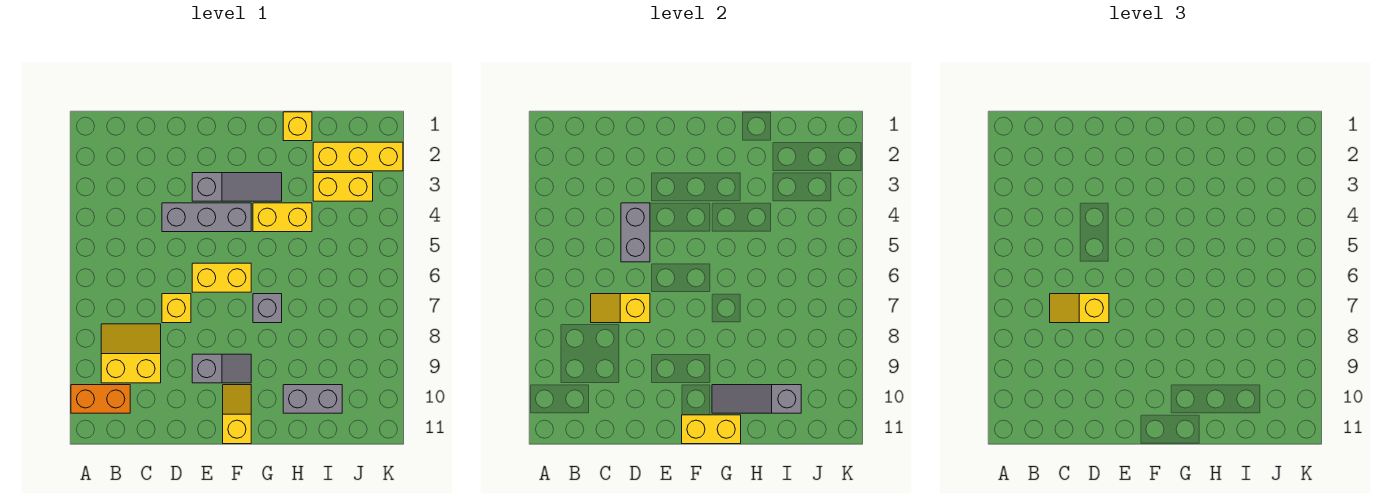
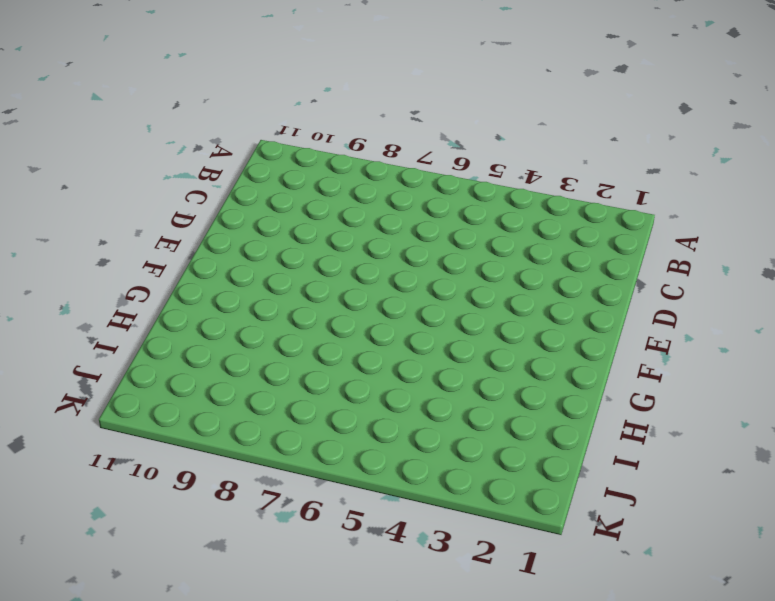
none -> orange brick A10:B10 level 1
none -> yellow slope B8:C9 level 1 top 9
none -> grey brick D4:F4 level 1

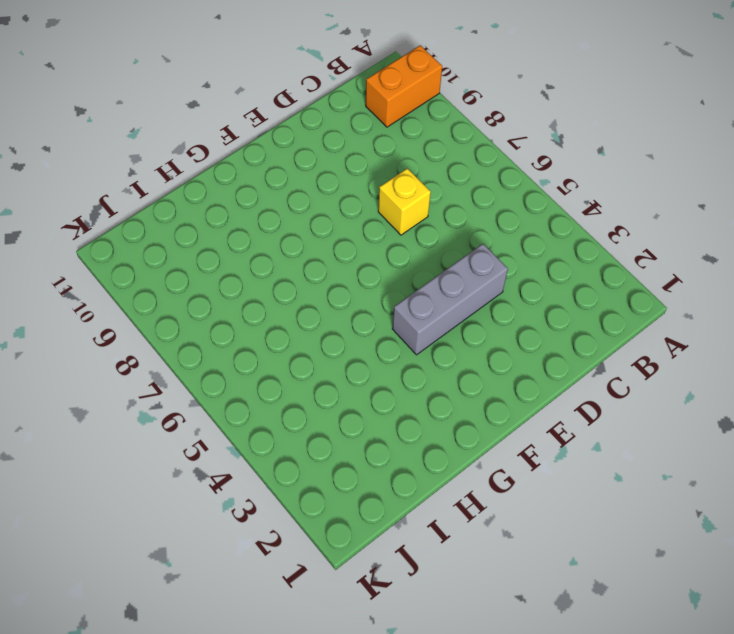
none -> yellow slope B8:C9 level 1 top 9
none -> grey slope E3:G3 level 1 top E
none -> yellow brick E6:F6 level 1

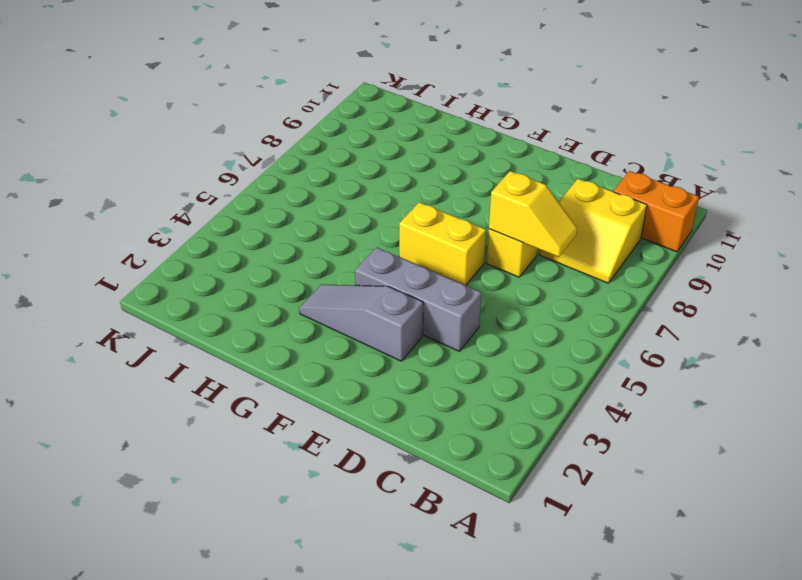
none -> grey slope E9:F9 level 1 top E
none -> yellow slope F10:F11 level 1 top 11
none -> yellow brick G4:H4 level 1

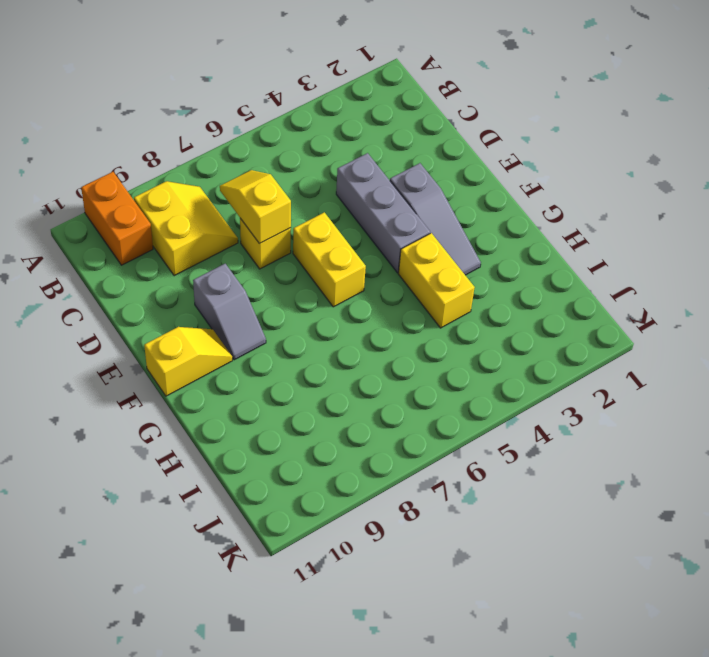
none -> grey brick G7 level 1
none -> yellow brick H1 level 1
none -> grey brick H10:I10 level 1

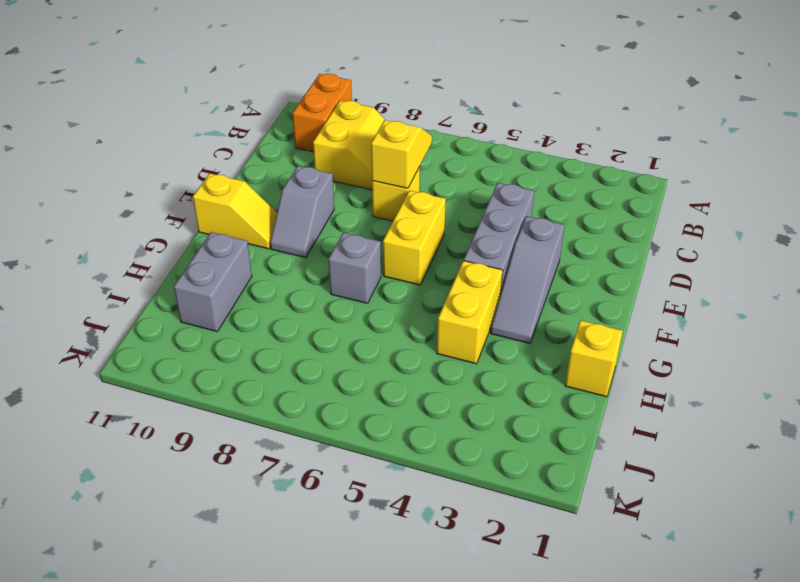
none -> yellow brick I2:K2 level 1
none -> yellow brick I3:J3 level 1
none -> grey brick D4:D5 level 2

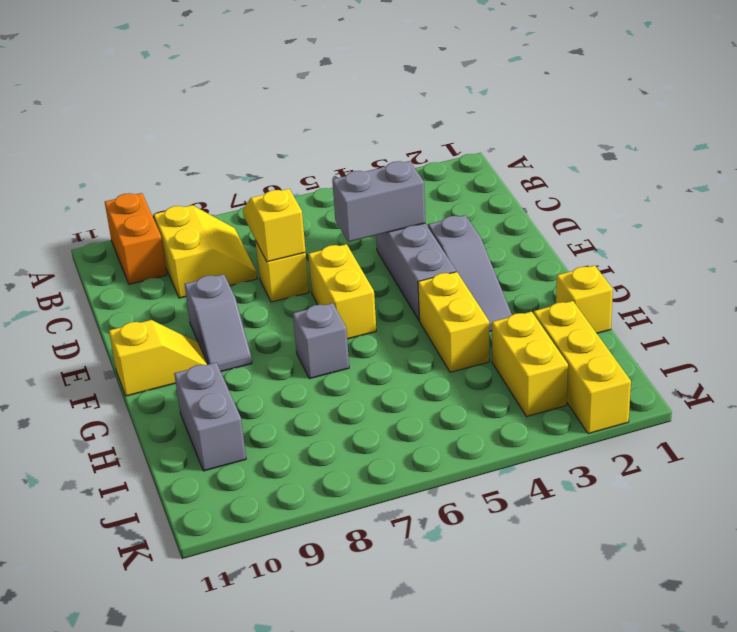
none -> yellow brick F11:G11 level 2
none -> grey slope G10:I10 level 2 top I
none -> yellow slope C7:D7 level 3 top D

